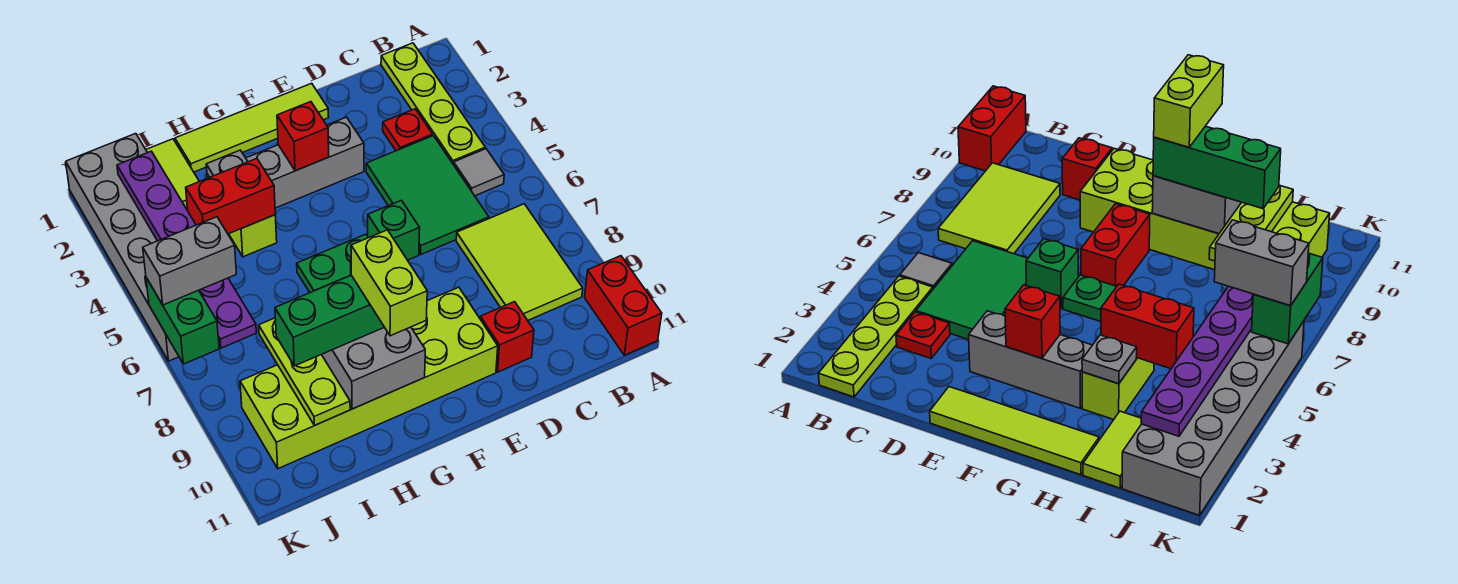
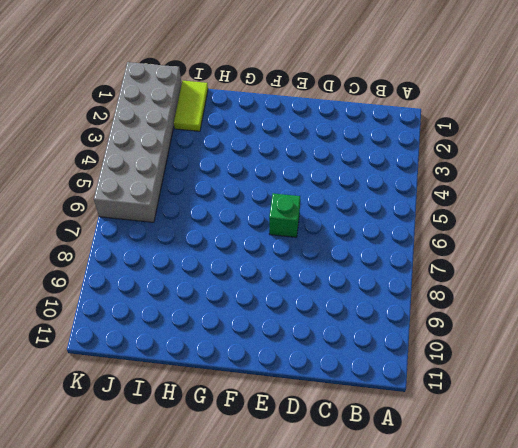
none -> red brick A10:A11 level 1
none -> lime plate B1:B4 level 1
none -> grey tile B5 level 1

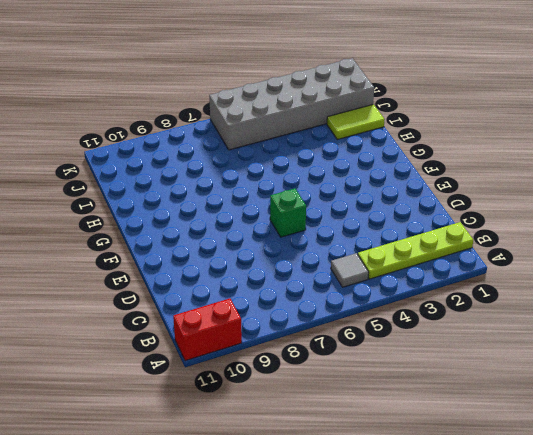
none -> lime tile B7:C9 level 1
none -> red plate C3 level 1
none -> green tile C4:D6 level 1

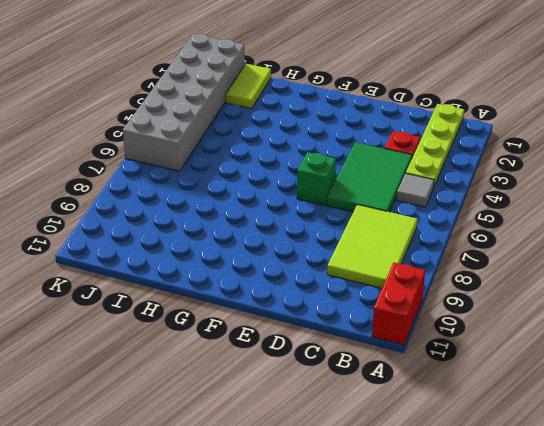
none -> red brick D10 level 1
none -> lime tile E1:H1 level 1
none -> grey brick E3:G3 level 1

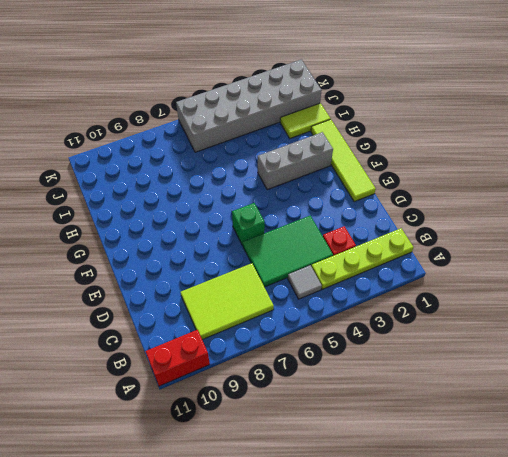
grey brick G2:G4 level 1 -> grey brick E3:G3 level 1
none -> red brick D10 level 1
none -> lime brick E9:J10 level 1
none -> green plate F6:G6 level 1

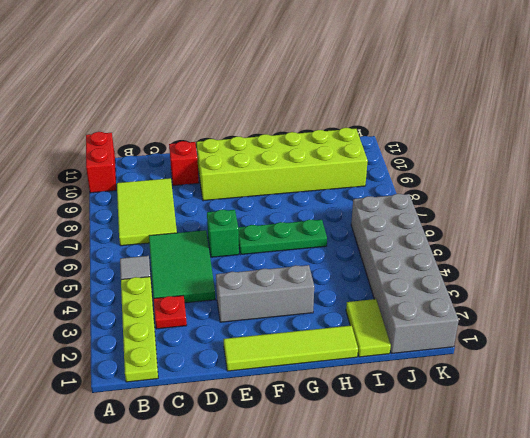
green plate F6:H6 level 1 -> green plate F6:G6 level 1
none -> red brick F7:F8 level 1
none -> lime brick H3:H4 level 1
none -> red brick F3 level 2

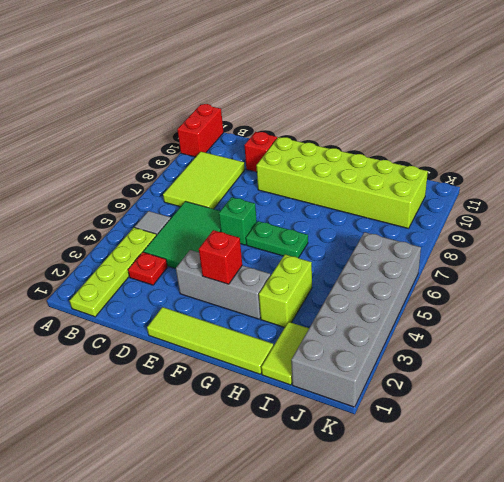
none -> red brick F7:F8 level 1
none -> grey brick G9:H10 level 2
none -> grey plate H3 level 2

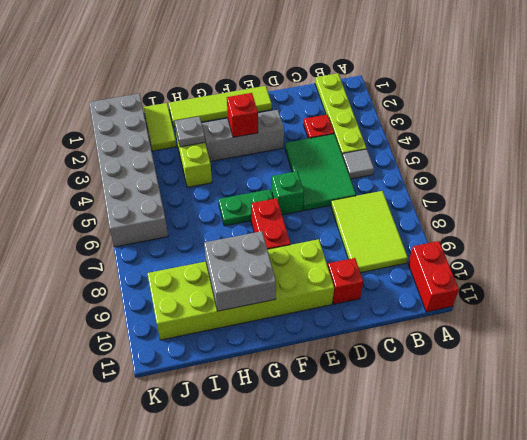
none -> red brick H4:I4 level 2
none -> lime plate I8:I10 level 2
none -> purple plate J2:J7 level 2

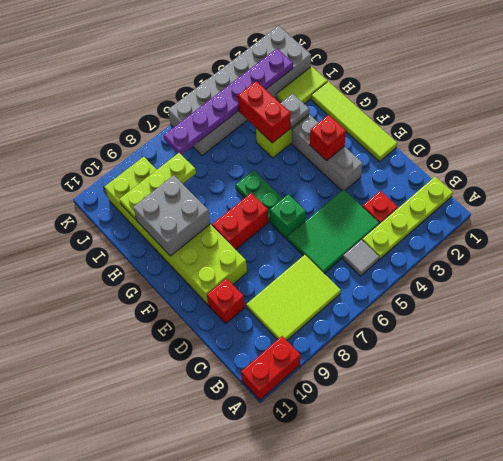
none -> green brick K6:K7 level 2
none -> green brick G9:I9 level 3
none -> grey brick J6:K6 level 3

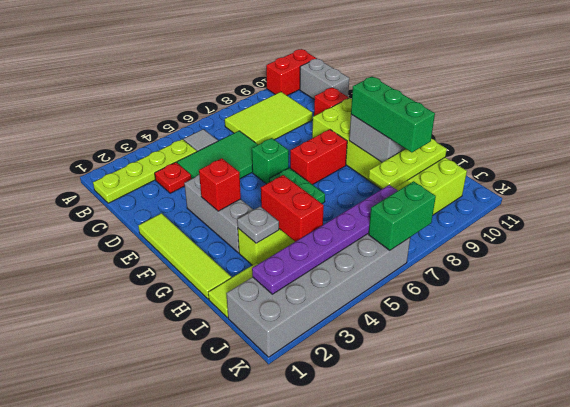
grey brick B11:C11 level 1 -> grey brick J6:K6 level 3
none -> lime brick G9:G10 level 4

